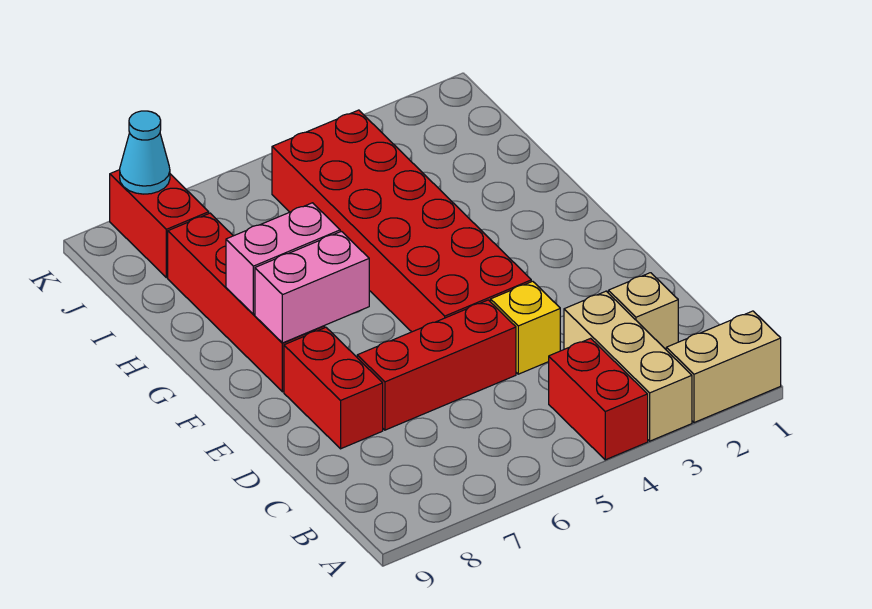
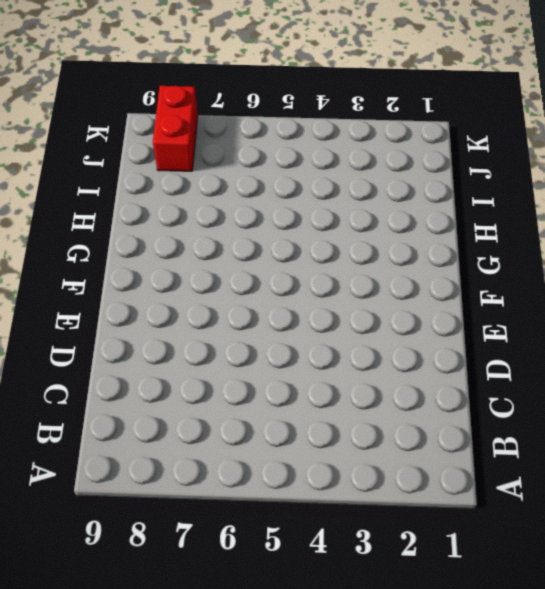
none -> tan brick A1:A2 level 1
none -> tan brick A3:C3 level 1
none -> red brick A4:B4 level 1

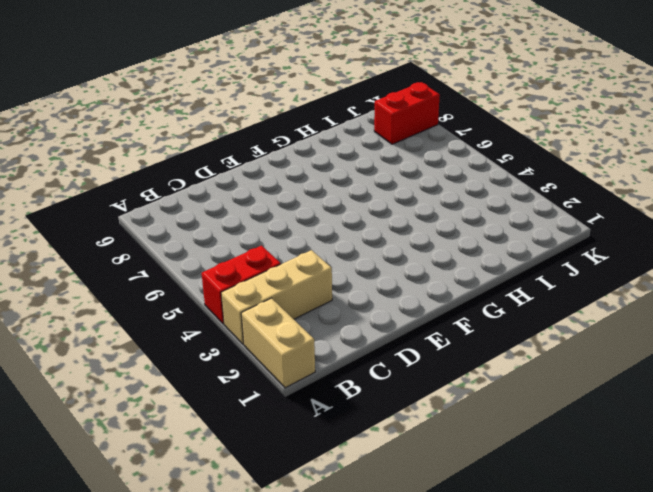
none -> tan brick C2 level 1
none -> yellow brick D4 level 1
none -> red brick D5:D7 level 1

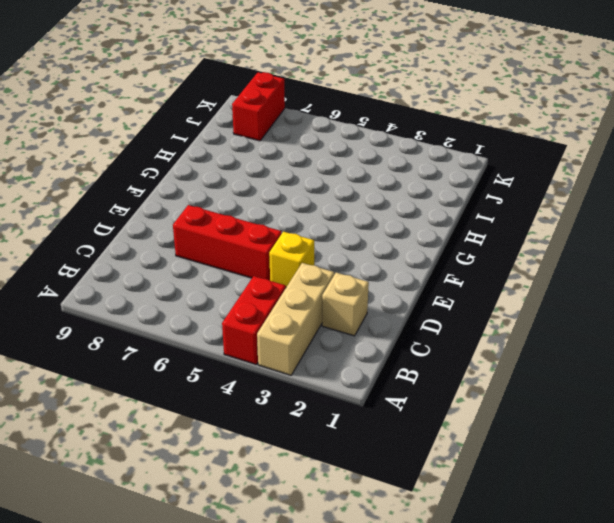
none -> tan brick A1:A2 level 1
none -> red brick D8:E8 level 1
none -> red brick E4:J5 level 1

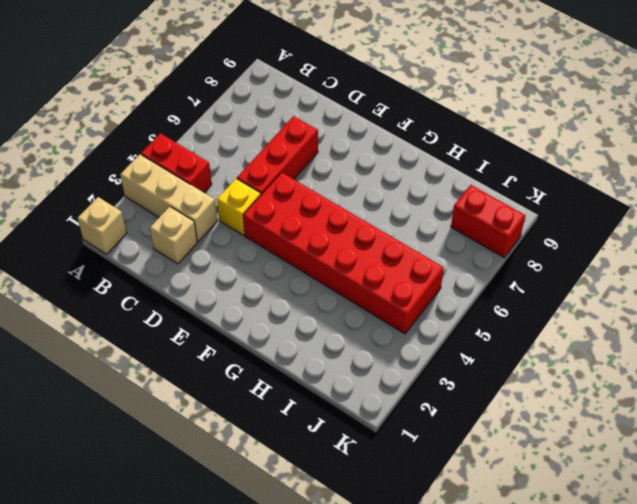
tan brick A1 level 1 -> tan brick A1:A2 level 1
none -> red brick D8:E8 level 1
none -> red brick F8:I8 level 1
none -> pink brick F7:F8 level 2

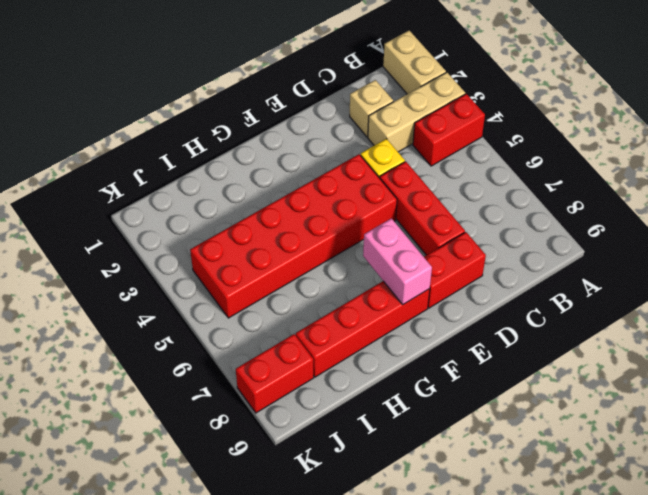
none -> pink brick G7:G8 level 2
none -> cyan cone K8 level 2

